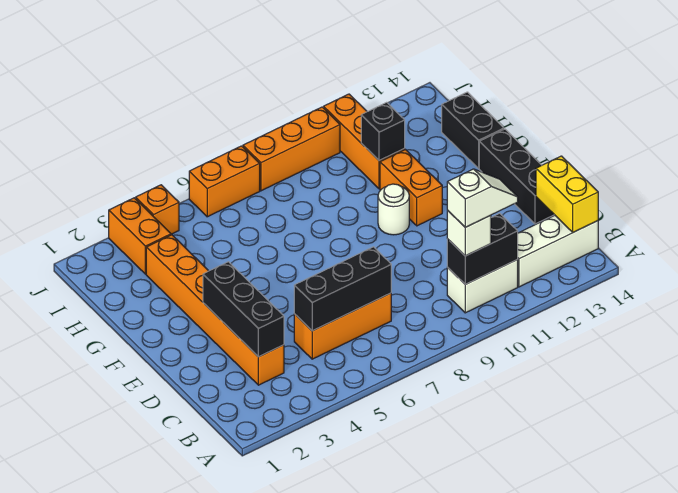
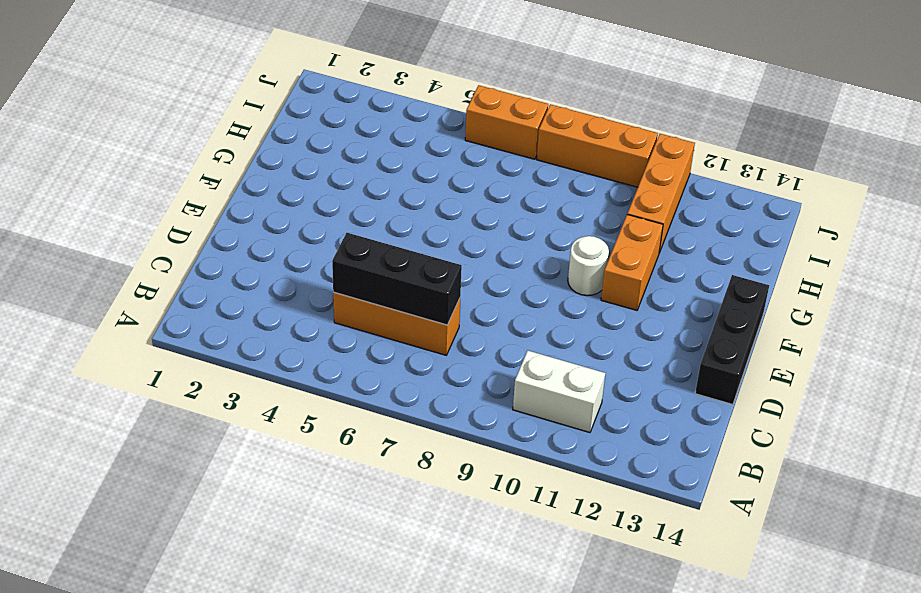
none -> white brick B12:B14 level 1
none -> orange brick C3:H3 level 1
none -> black brick G14:H14 level 1

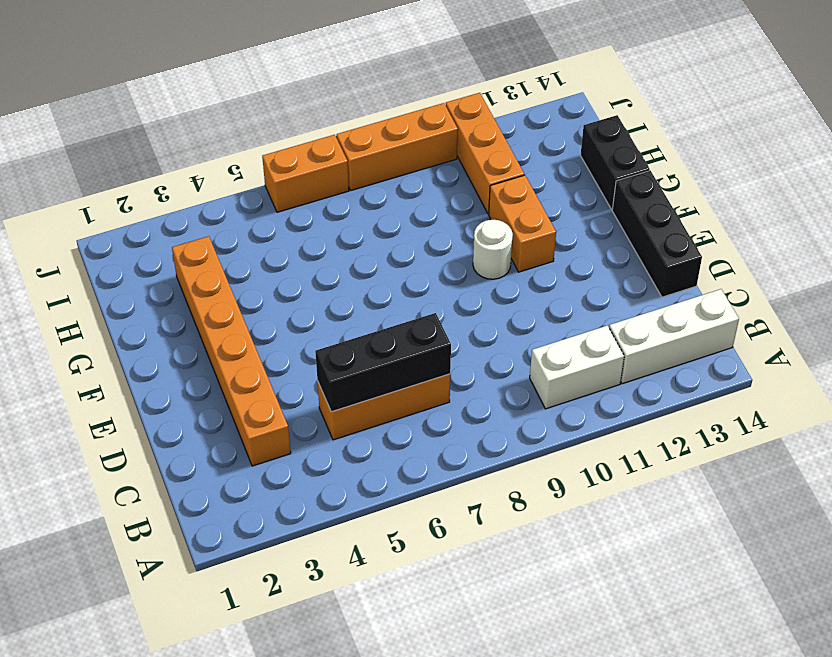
none -> orange brick I3:J3 level 1
none -> orange brick J4 level 1
none -> black brick B10:B11 level 2

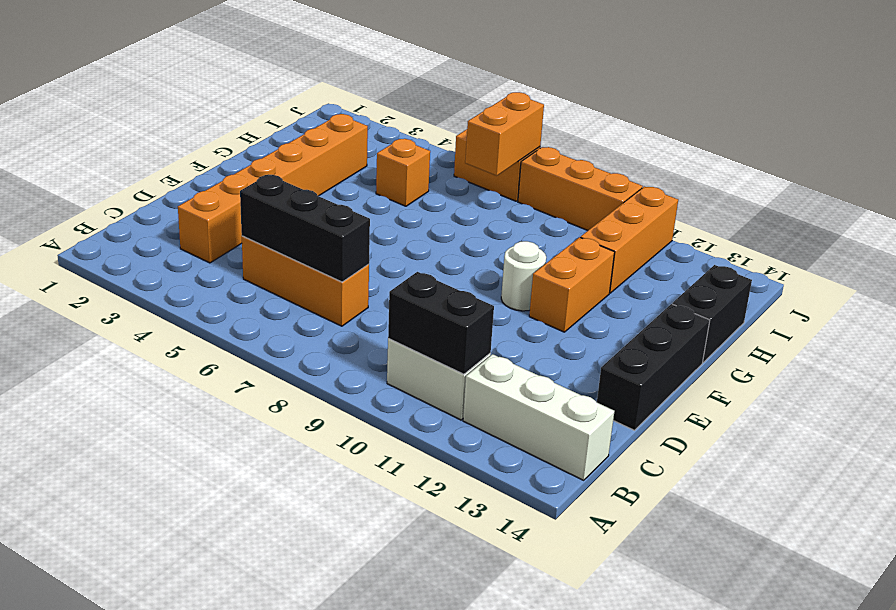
orange brick H5 level 1 -> orange brick J4 level 1
orange brick I7:J7 level 2 -> orange brick I3:J3 level 1
none -> yellow brick B14:C14 level 2
none -> black brick C3:E3 level 2
none -> black brick H11 level 2

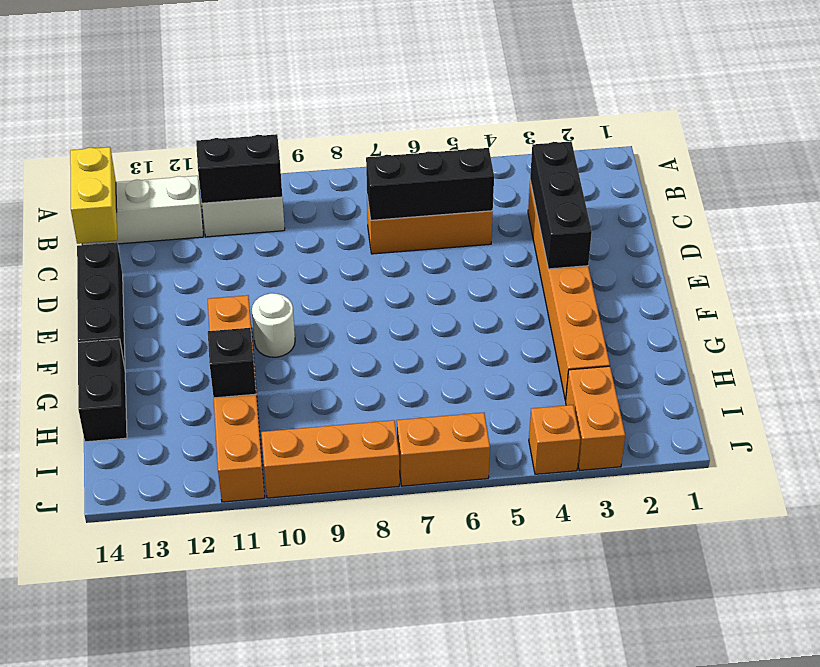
none -> white brick B10 level 3
none -> white slope B10:B11 level 4 top 10

